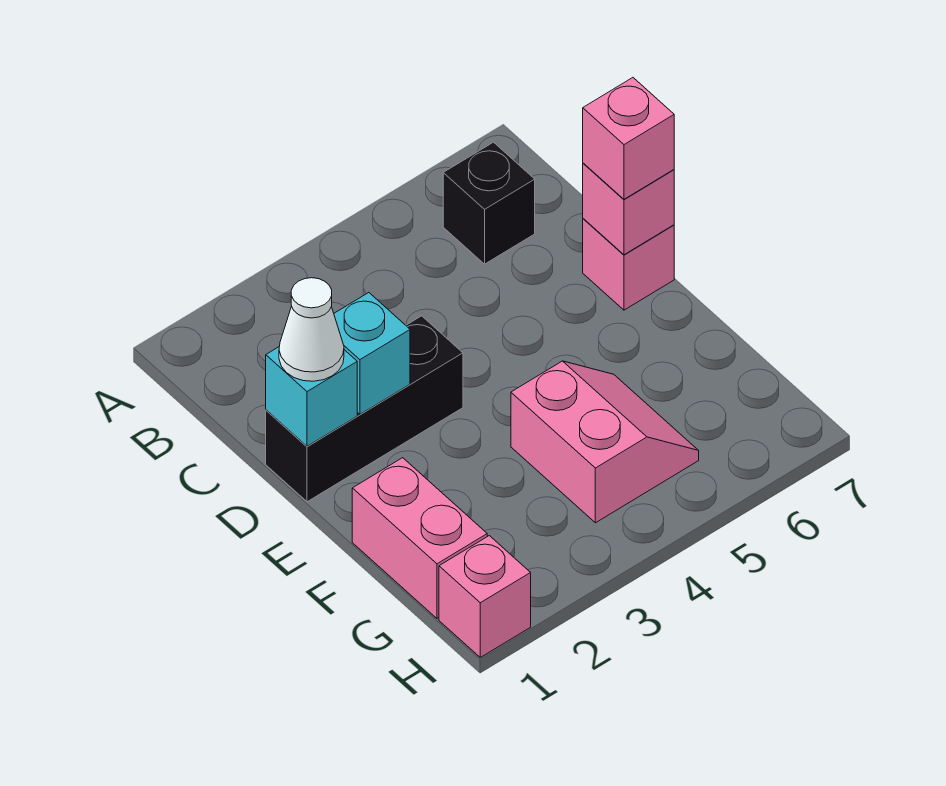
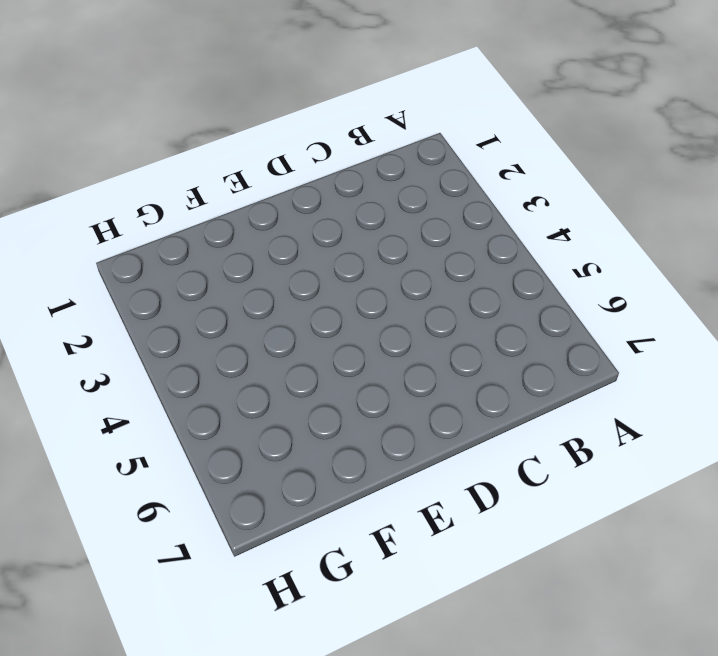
none -> black brick B6 level 1
none -> black brick D1:D3 level 1

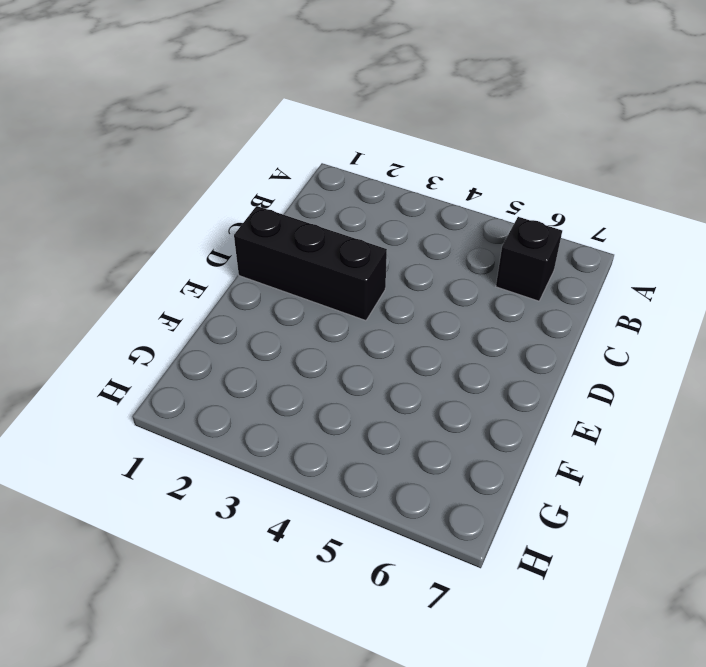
none -> pink brick D7 level 1
none -> pink brick F1:G1 level 1

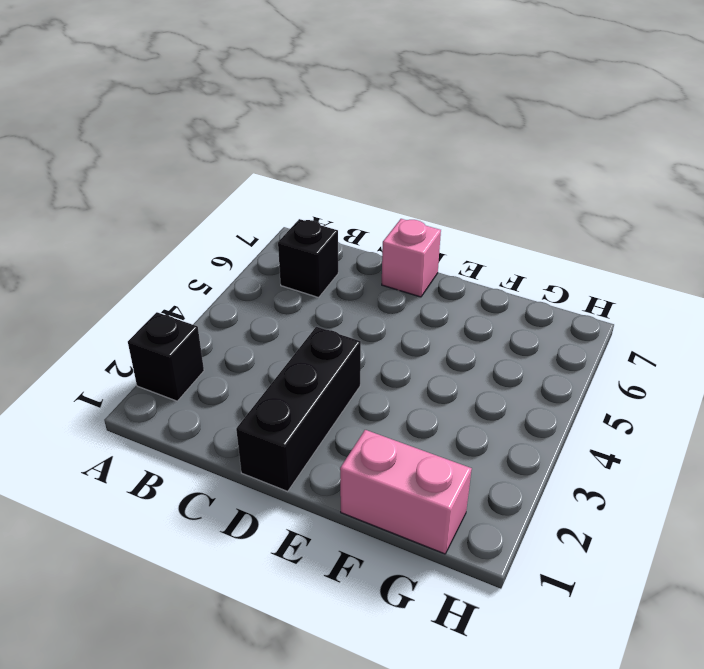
black brick A2 level 1 -> none
none -> pink slope F4:G5 level 1 top 4
none -> pink brick H1 level 1

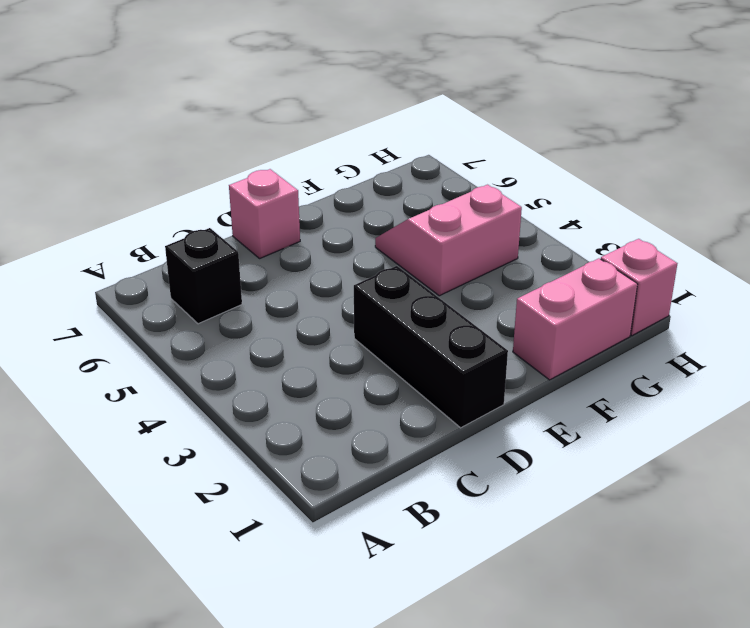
none -> cyan brick D1 level 2
none -> cyan brick D2 level 2

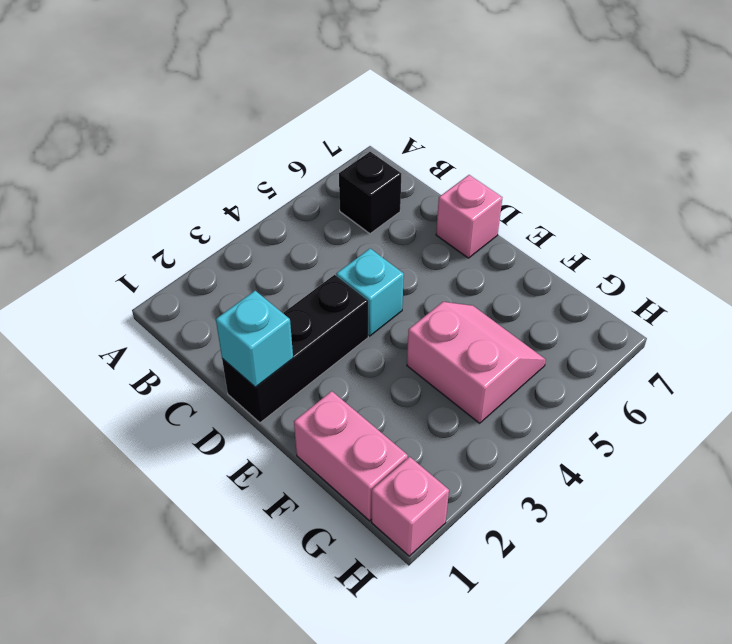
cyan brick D4 level 1 -> cyan brick D2 level 2
none -> pink brick D7 level 2
none -> white cone D1 level 3

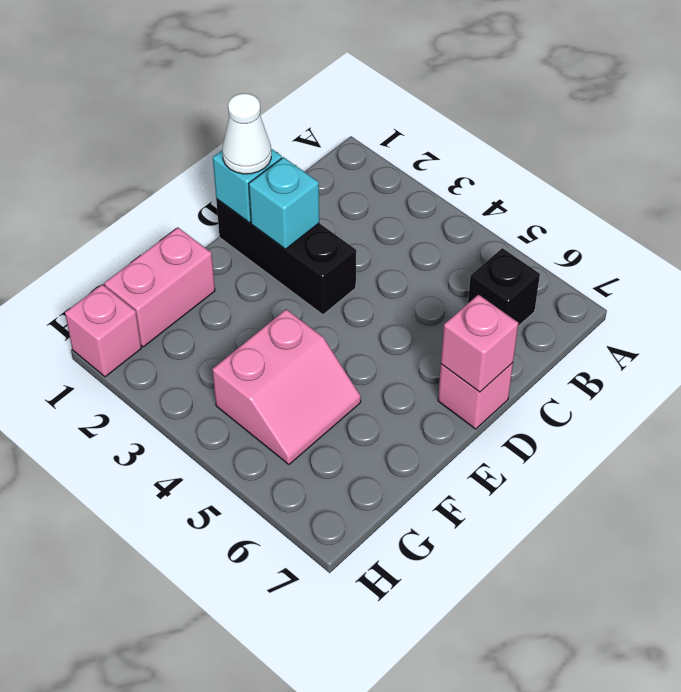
none -> pink brick D7 level 3

